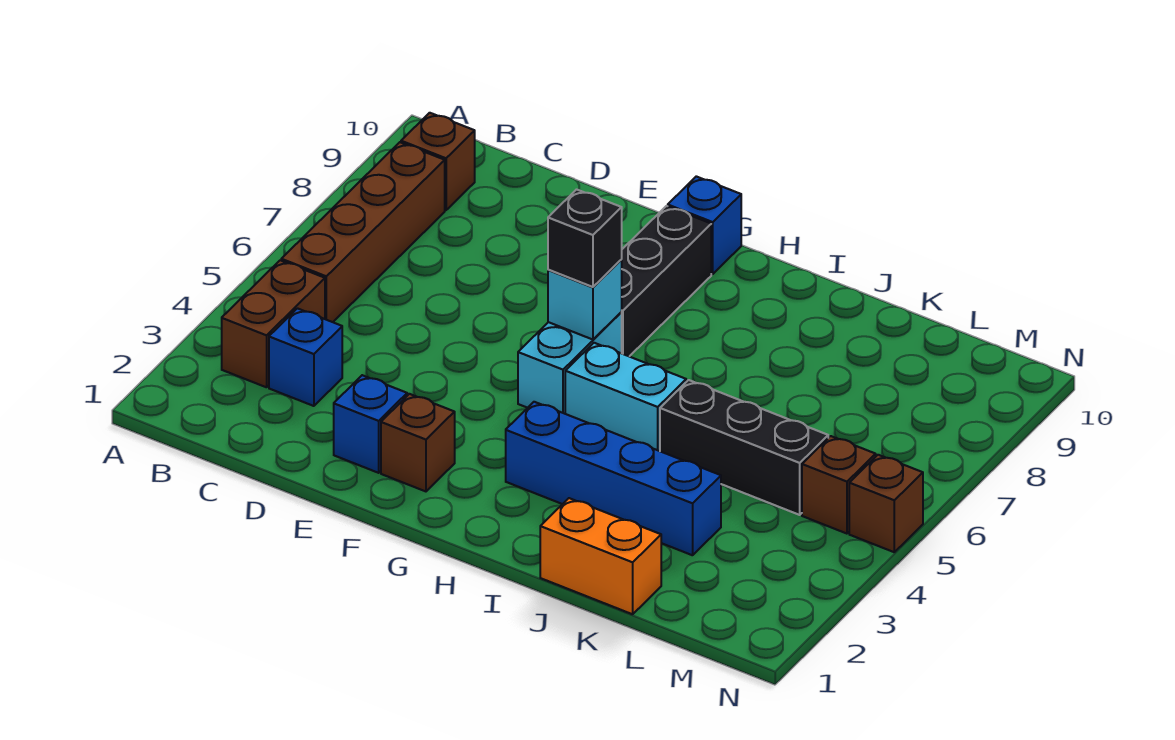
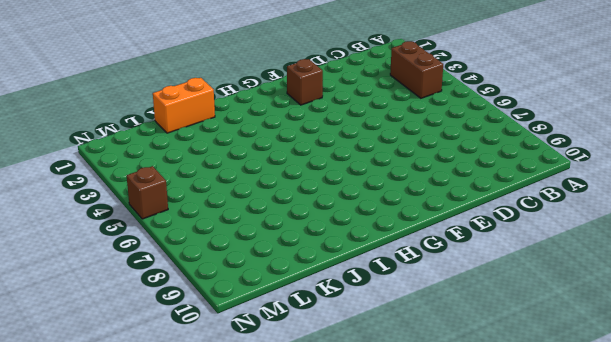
none -> brown brick B5:B8 level 1
none -> brown brick B9 level 1
none -> blue brick C3 level 1

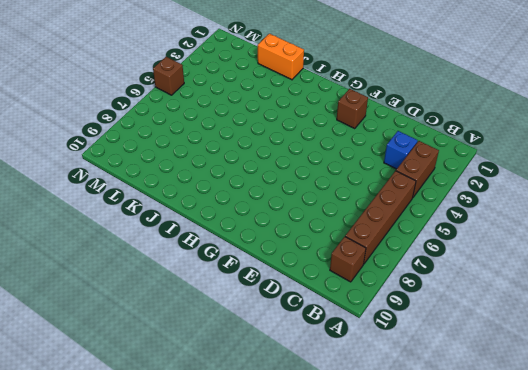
none -> blue brick E2 level 1
none -> cyan brick G5:G6 level 1
none -> black brick G7:G9 level 1

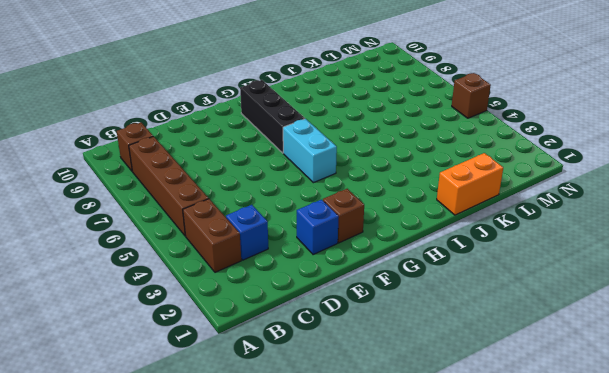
none -> blue brick G10 level 1
none -> blue brick H3:K3 level 1
none -> cyan brick H5:I5 level 1

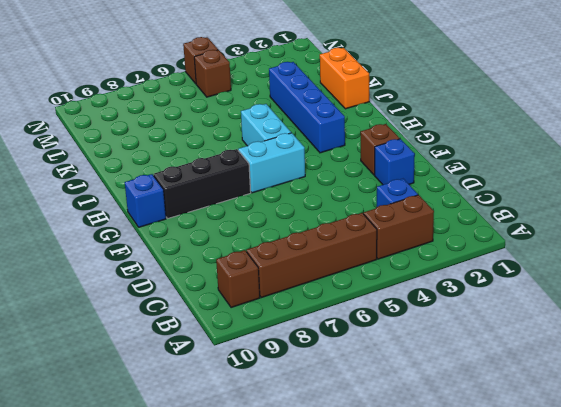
none -> black brick J5:L5 level 1
none -> cyan brick G6 level 2
none -> black brick G6 level 3

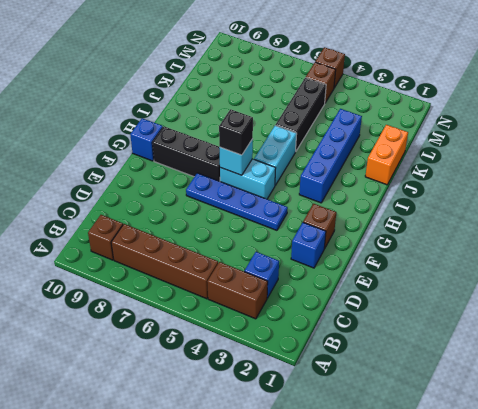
blue plate F4:F7 level 1 -> none

